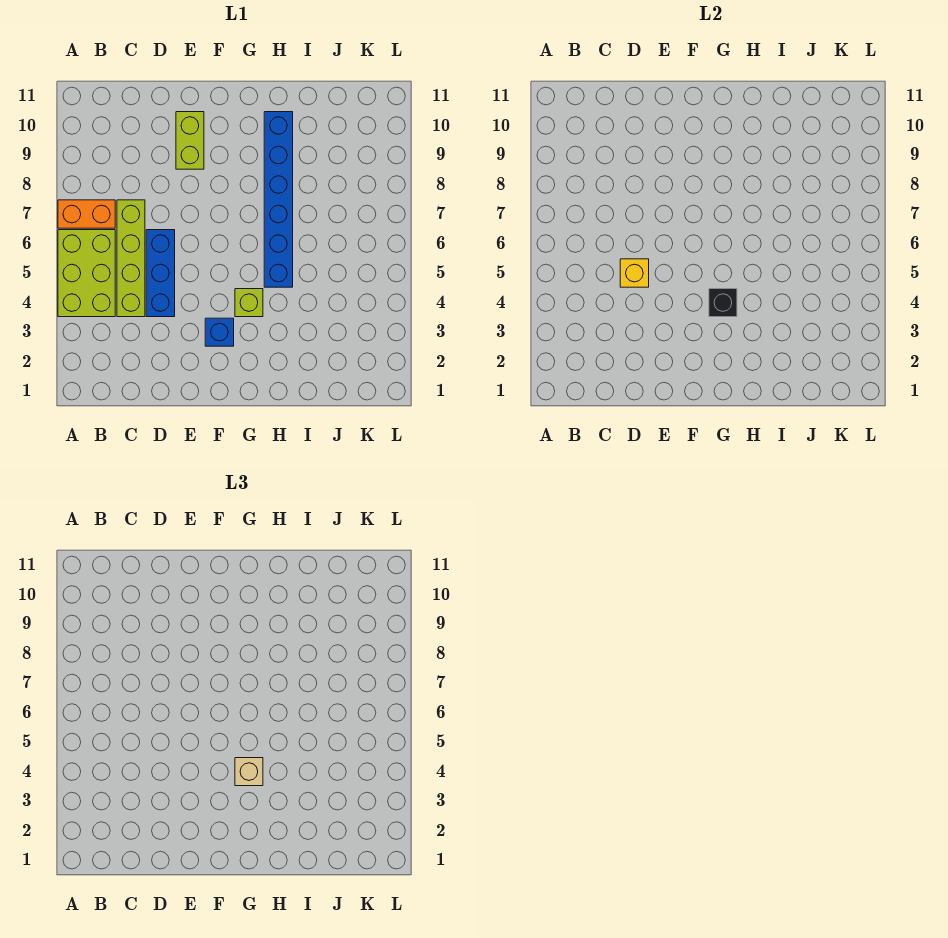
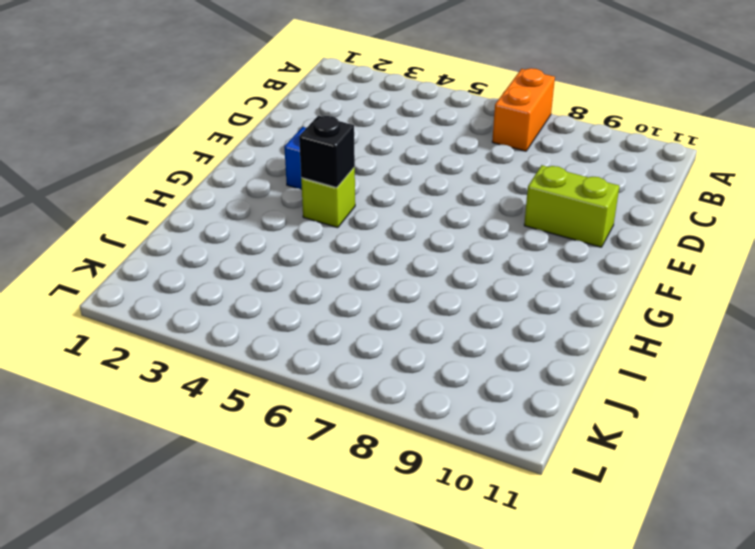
none -> lime brick A4:B6 level 1
none -> lime brick C4:C7 level 1

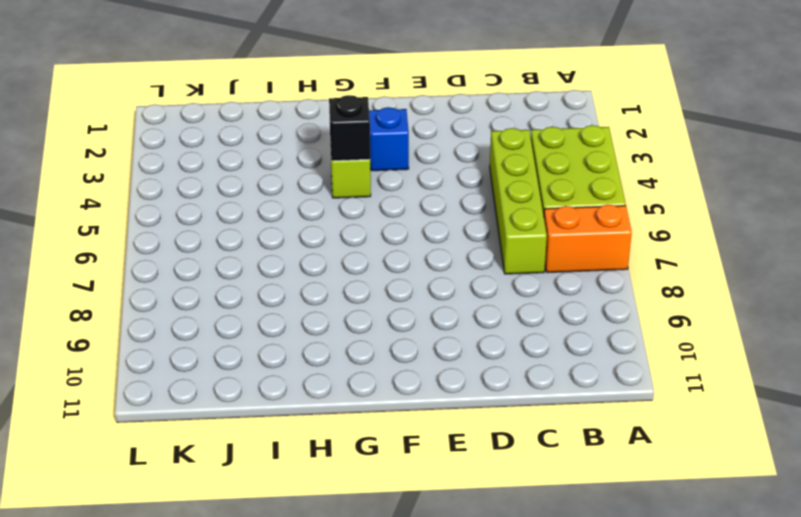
none -> blue brick D4:D6 level 1
none -> lime brick E9:E10 level 1

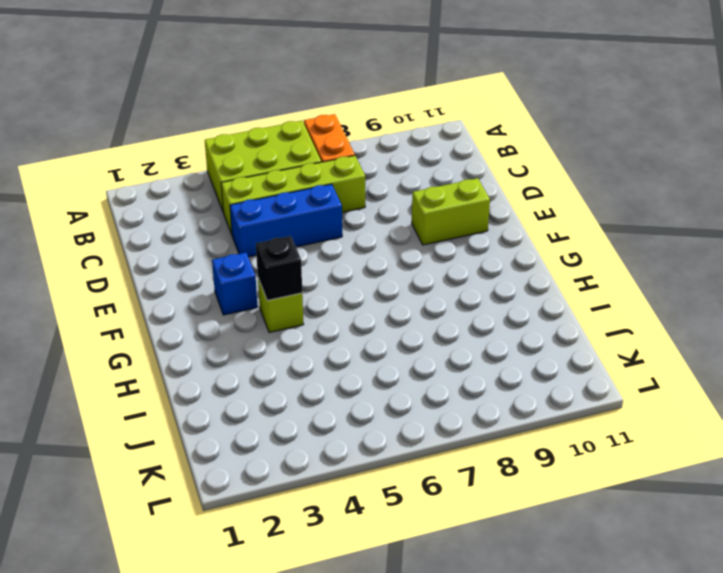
none -> blue brick H5:H10 level 1
none -> yellow brick D5 level 2

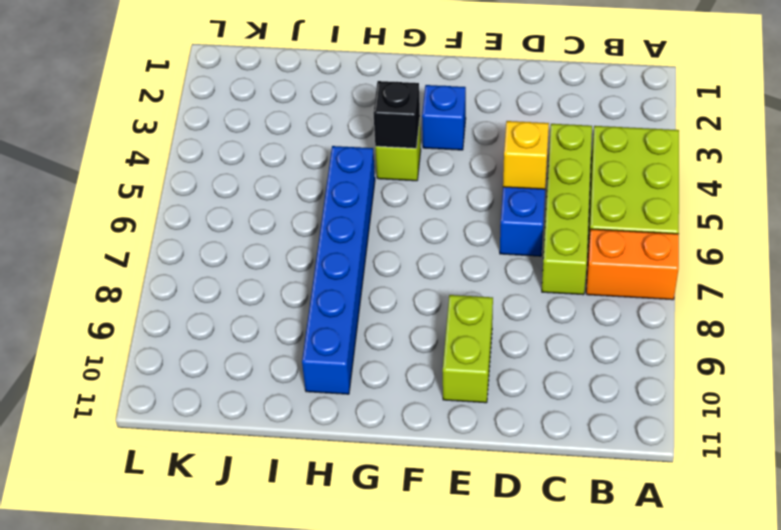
none -> tan brick G4 level 3

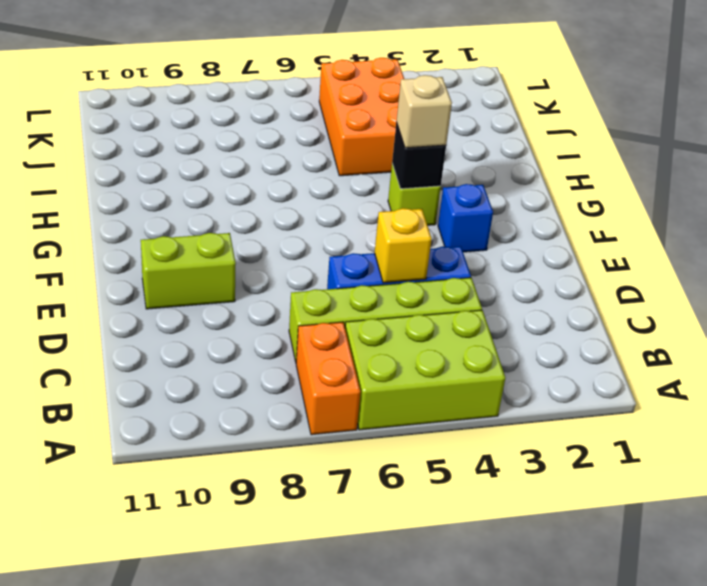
orange brick I4:K5 level 1 -> none
none -> blue brick H5:H10 level 1

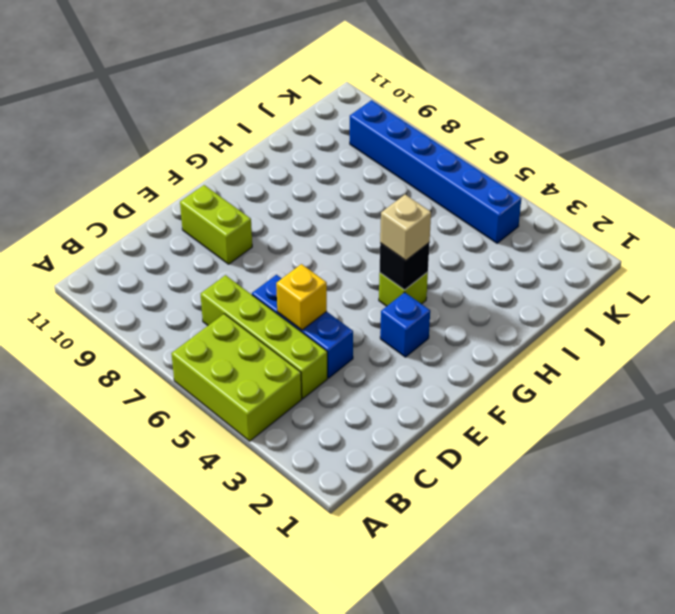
blue brick K4:K9 level 1 -> blue brick H5:H10 level 1
none -> orange brick A7:B7 level 1

